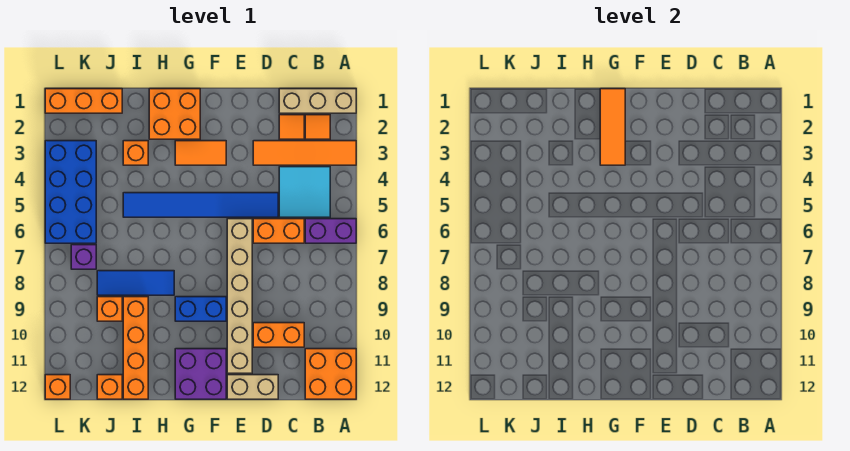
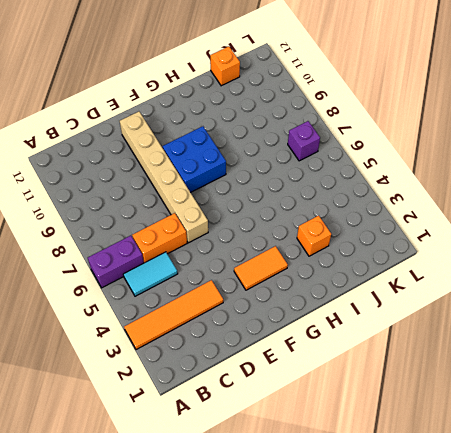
cyan tile B5:C5 level 1 -> cyan tile B4:C5 level 1
blue brick F8:G9 level 1 -> blue brick F9:G9 level 1
none -> tan brick A1:C1 level 1
none -> orange brick A11:B12 level 1
none -> orange tile B2 level 1

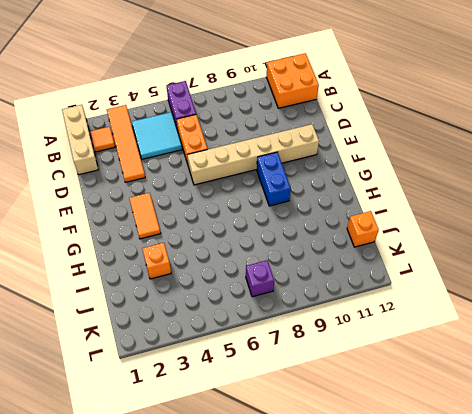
none -> orange tile C2 level 1
none -> orange brick C10:D10 level 1
none -> blue tile D5:I5 level 1

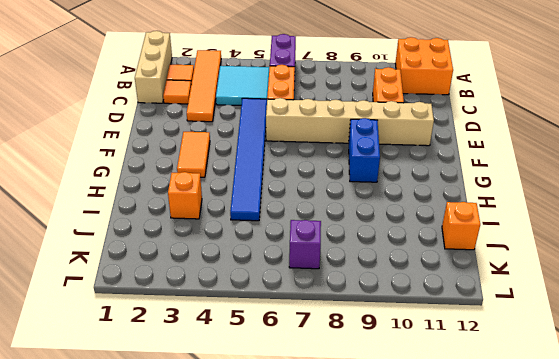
none -> tan brick D12:E12 level 1
none -> purple brick F11:G12 level 1
none -> orange brick G1:H2 level 1

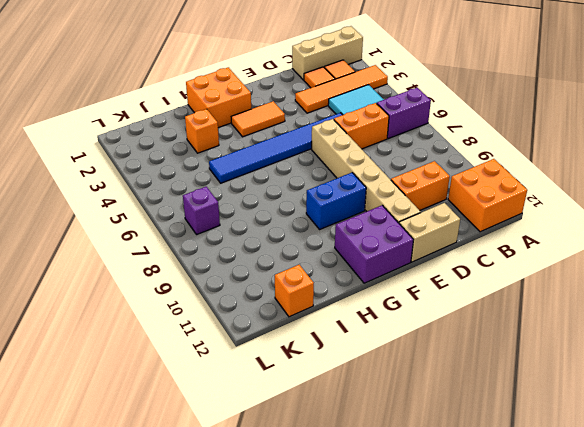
none -> blue tile H8:J8 level 1
none -> orange brick I9:I12 level 1
none -> orange brick J1:L1 level 1

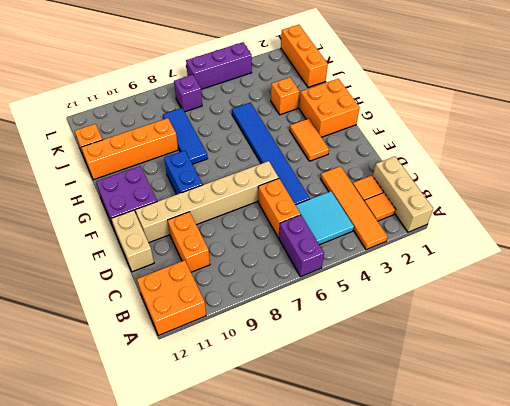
purple brick L4:L6 level 1 -> blue brick K3:L6 level 1
none -> orange brick J9 level 1
none -> orange brick L12 level 1
none -> orange tile G1:G3 level 2

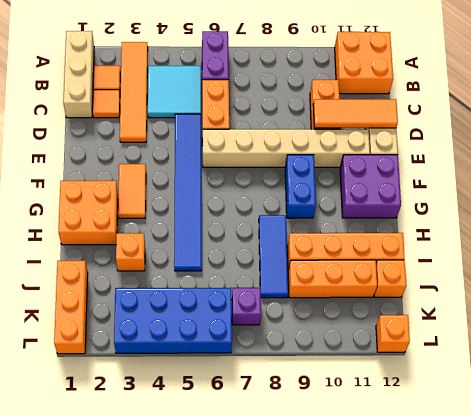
orange tile D10:D12 level 2 -> orange tile G1:G3 level 2
orange brick J9:J11 level 1 -> orange brick J9 level 1

